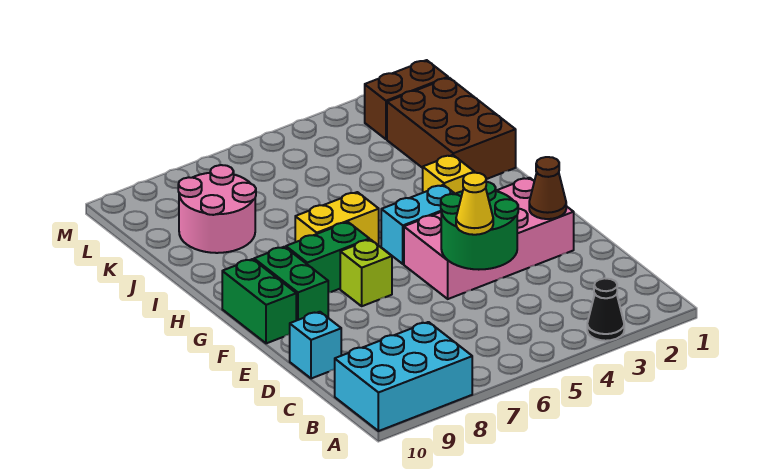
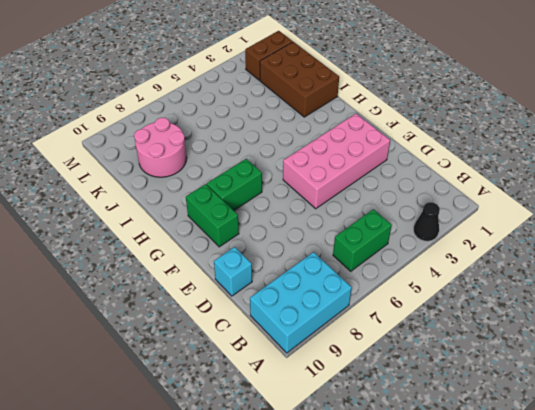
green brick B5:B6 level 1 -> green brick F10:G10 level 1
none -> lime brick F7 level 1
none -> cyan brick G4:G5 level 1
none -> yellow brick H3 level 1

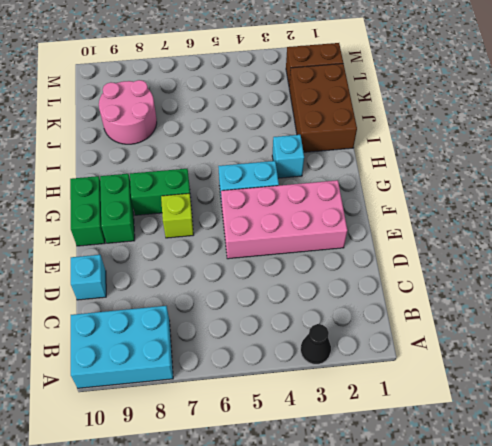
cyan brick H3 level 1 -> yellow brick H3 level 1
none -> yellow brick H6:H7 level 1
none -> green round brick D4:E5 level 2
none -> brown cone E2 level 2

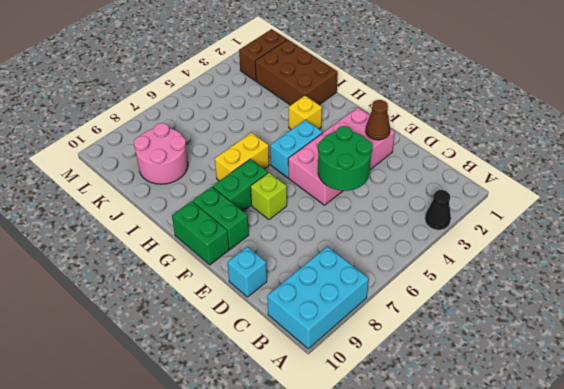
none -> yellow cone D5 level 3

